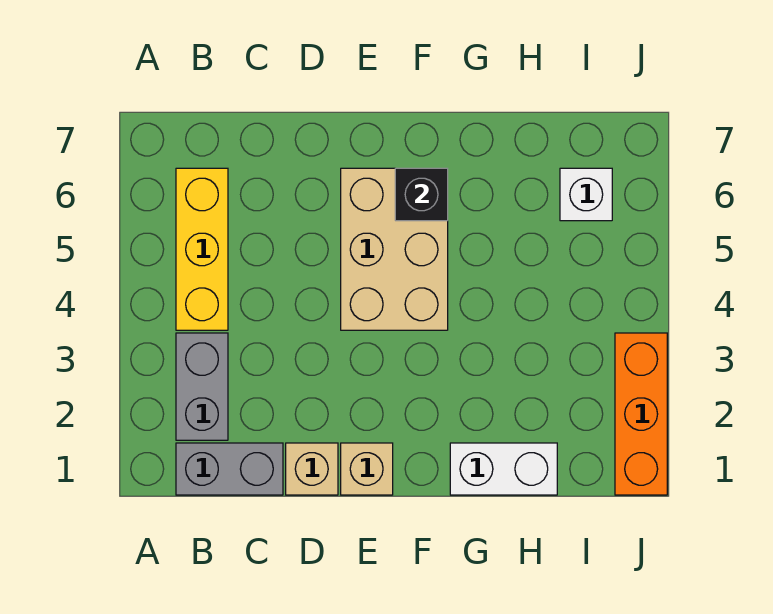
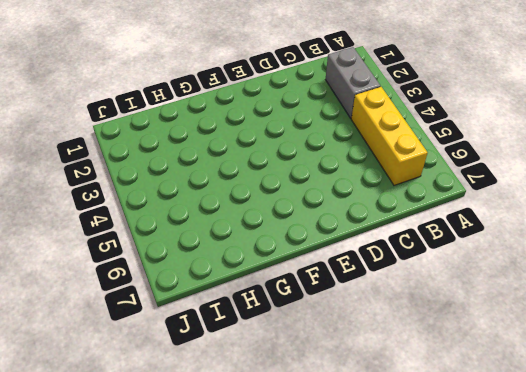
none -> grey brick B1:C1 level 1
none -> tan brick D1 level 1

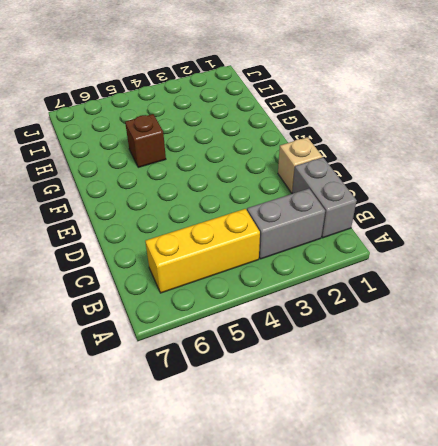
brown brick G5 level 1 -> none
none -> tan brick E1 level 1
none -> tan brick E4:F6 level 1

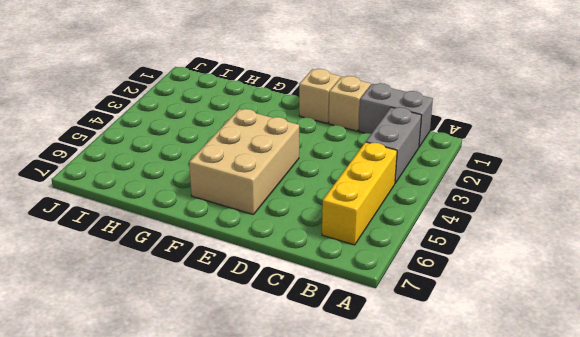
none -> white brick G1:H1 level 1
none -> white brick I6 level 1

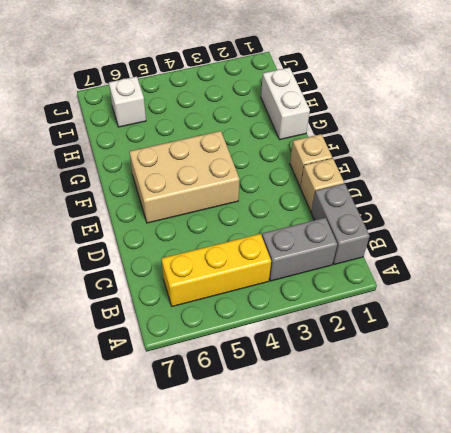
none -> orange brick J1:J3 level 1
none -> black brick F6 level 2

